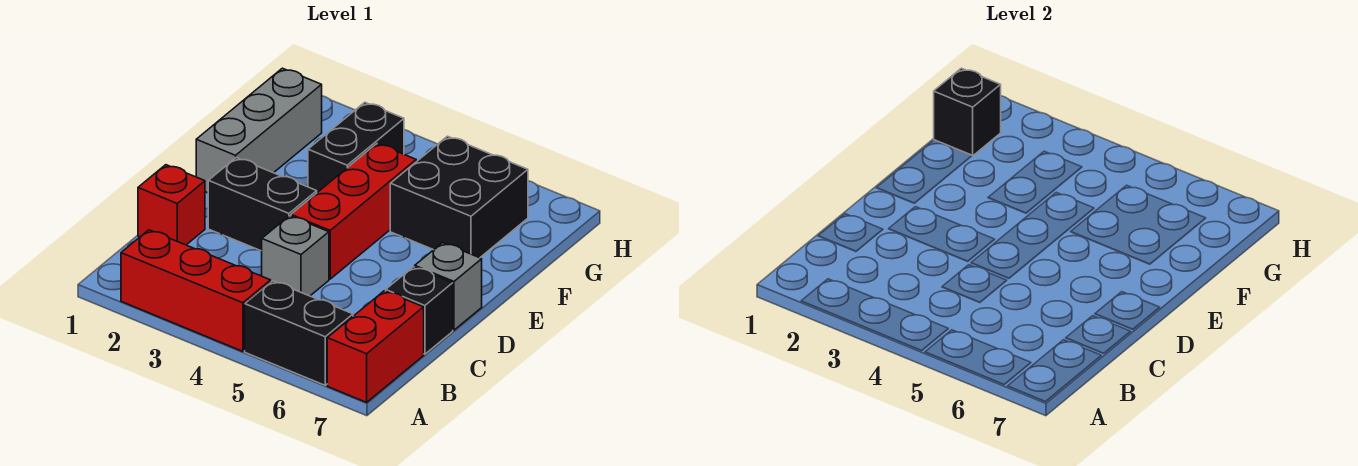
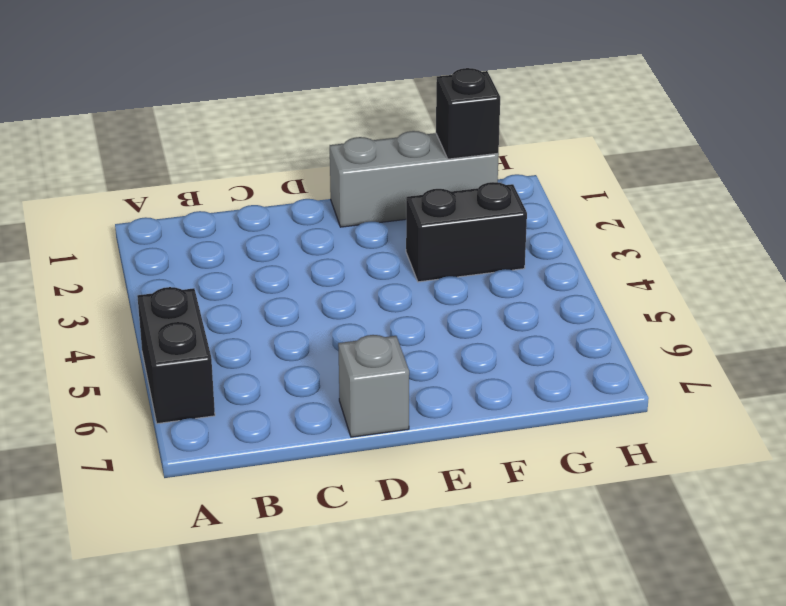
none -> red brick A2:A4 level 1
none -> red brick A7:B7 level 1
none -> red brick C1 level 1

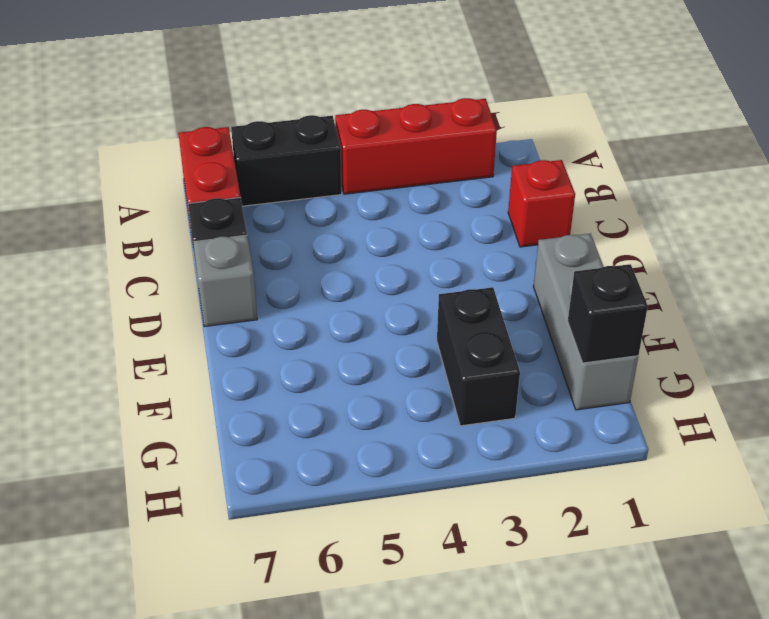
none -> grey brick C4 level 1
none -> black brick D2:D3 level 1
none -> red brick D4:F4 level 1

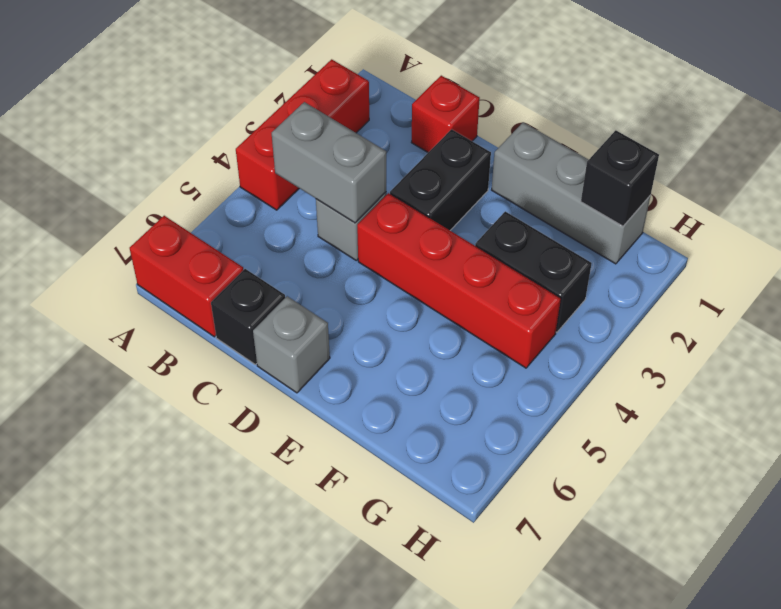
grey brick B4:C4 level 2 -> none
red brick D4:G4 level 1 -> red brick D4:F4 level 1
none -> black brick A5:A6 level 1
none -> black brick F5:G6 level 1

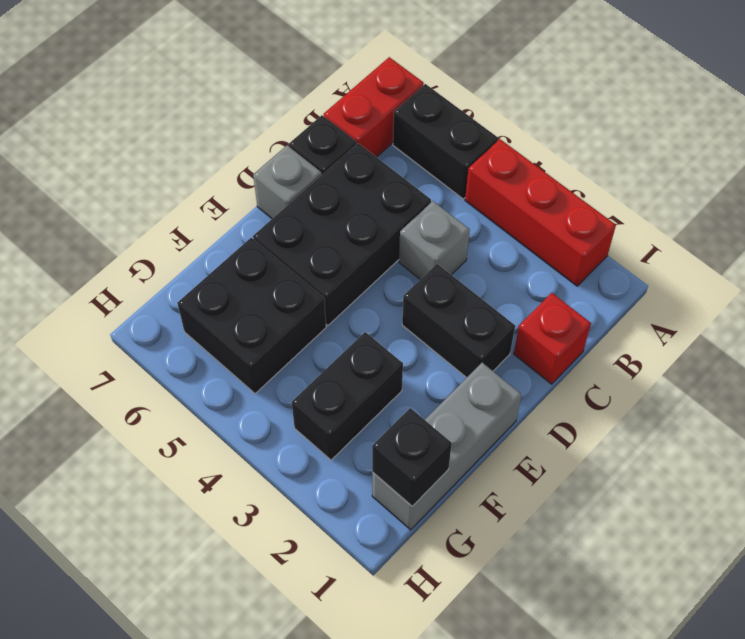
black brick C5:E6 level 1 -> none
none -> red brick D4:F4 level 1

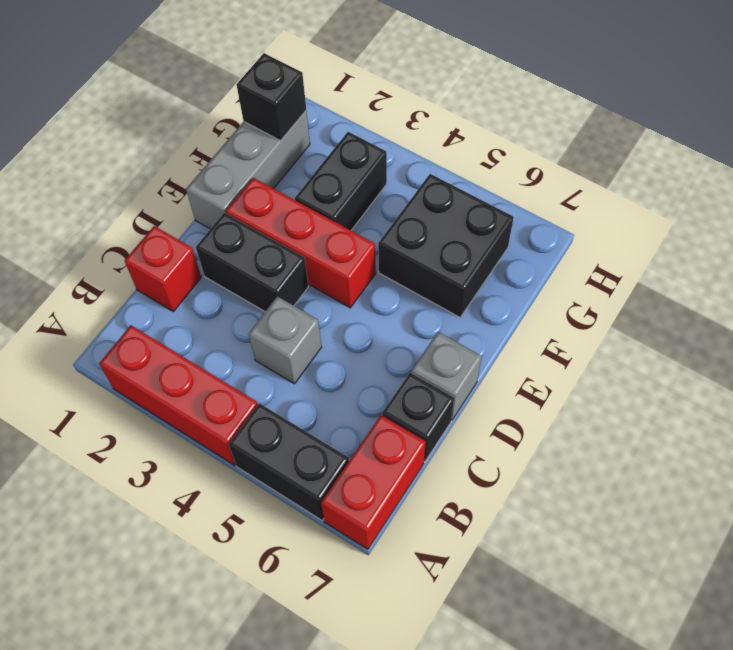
red brick E2:E4 level 1 -> red brick D4:F4 level 1

